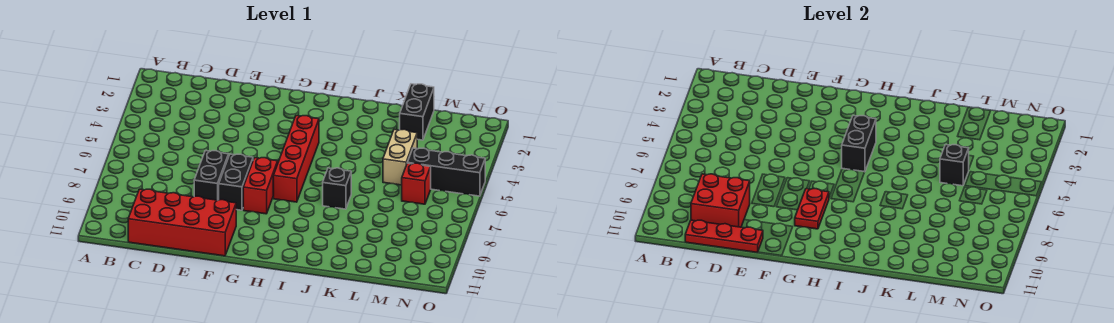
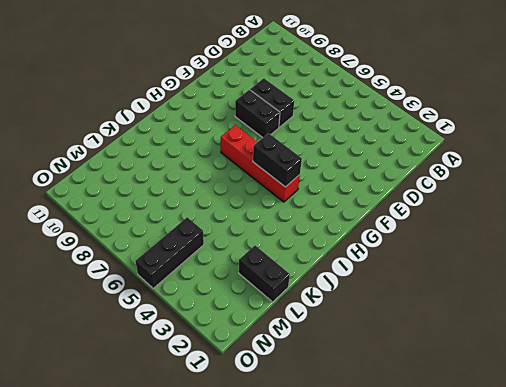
none -> red brick C10:F11 level 1
none -> red brick G7:G8 level 1
none -> black brick J7 level 1

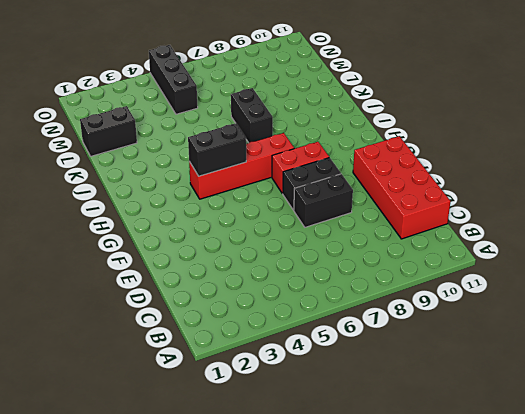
black brick J7:K7 level 1 -> black brick J7 level 1
none -> tan brick L4:L5 level 1
none -> red brick M6 level 1
none -> red brick C9:D10 level 2

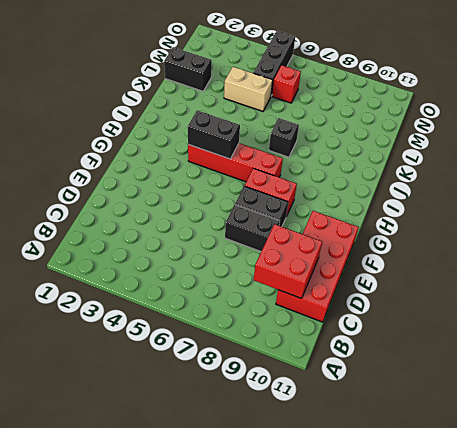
none -> red plate C11:E11 level 2
none -> red plate G8:G9 level 2
none -> black brick L5 level 2

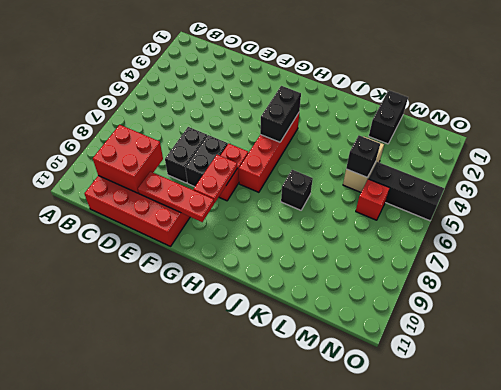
red plate E10:G10 level 2 -> red plate C11:E11 level 2

